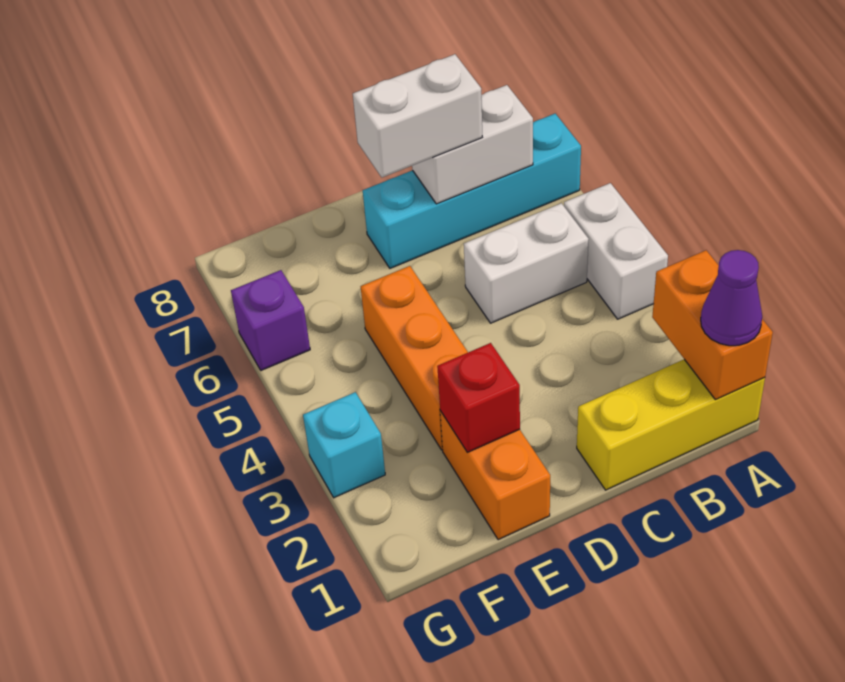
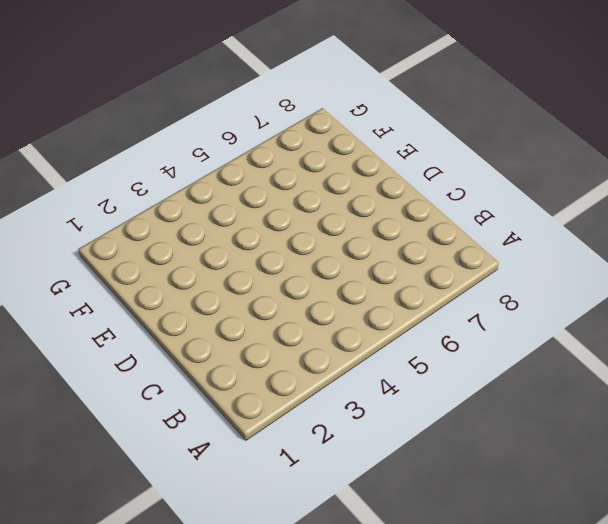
none -> yellow brick A1:C1 level 1
none -> white brick A4:A5 level 1
none -> cyan brick A7:D7 level 1

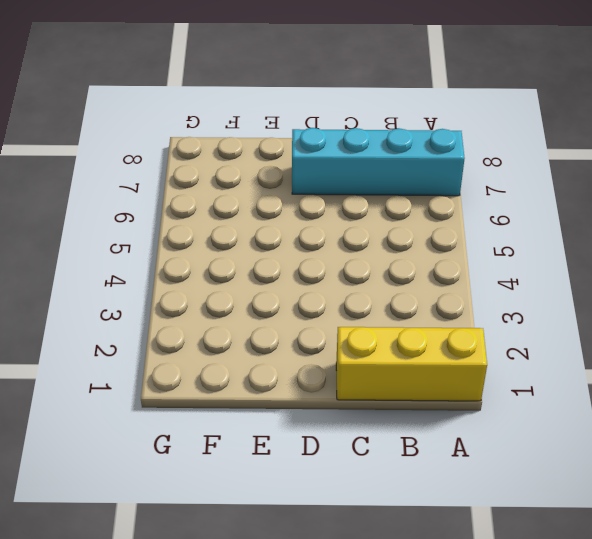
none -> white brick A4:A5 level 1
none -> white brick B5:C5 level 1
none -> orange brick E1:E2 level 1

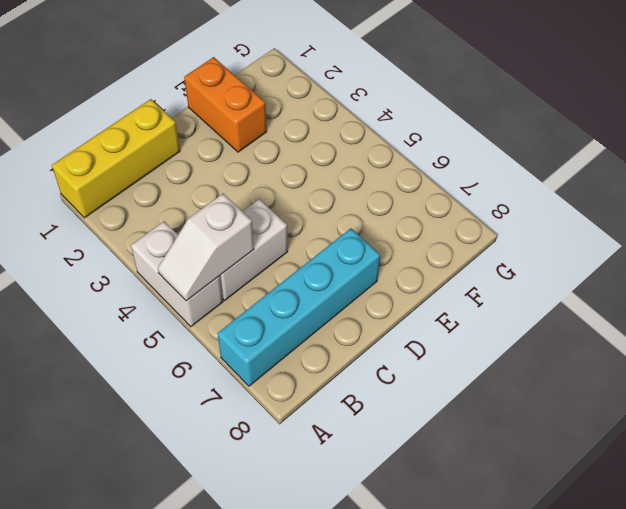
white slope A5:B5 level 2 top B -> none
none -> orange brick E3:E5 level 1
none -> cyan brick G3 level 1
none -> purple brick G6 level 1

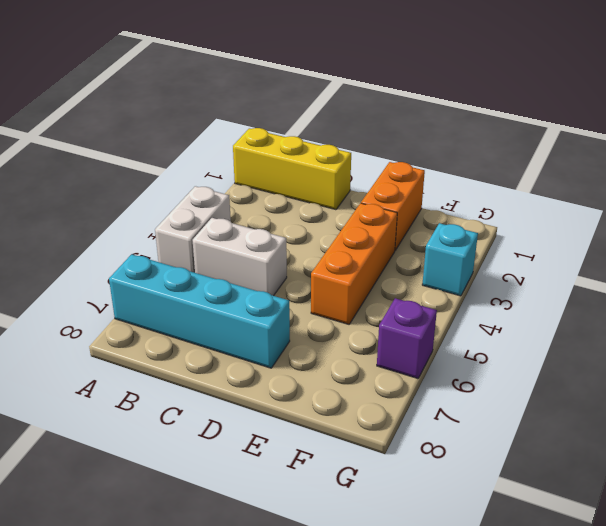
none -> orange brick A1:A2 level 2
none -> white brick B7:C7 level 2
none -> red brick E2 level 2

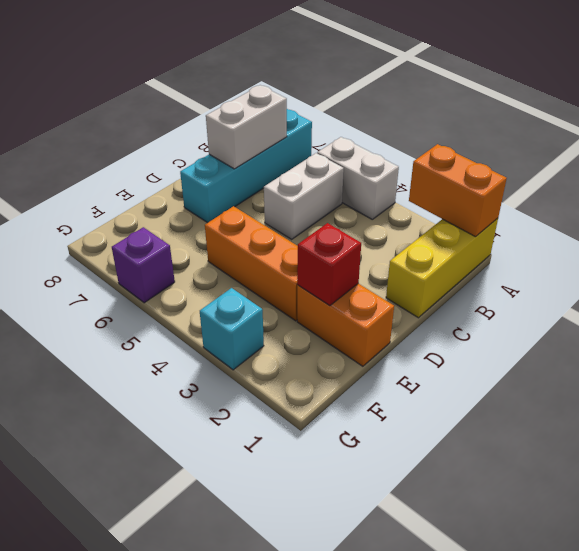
none -> purple cone A1 level 3
none -> white brick C7:D7 level 3

